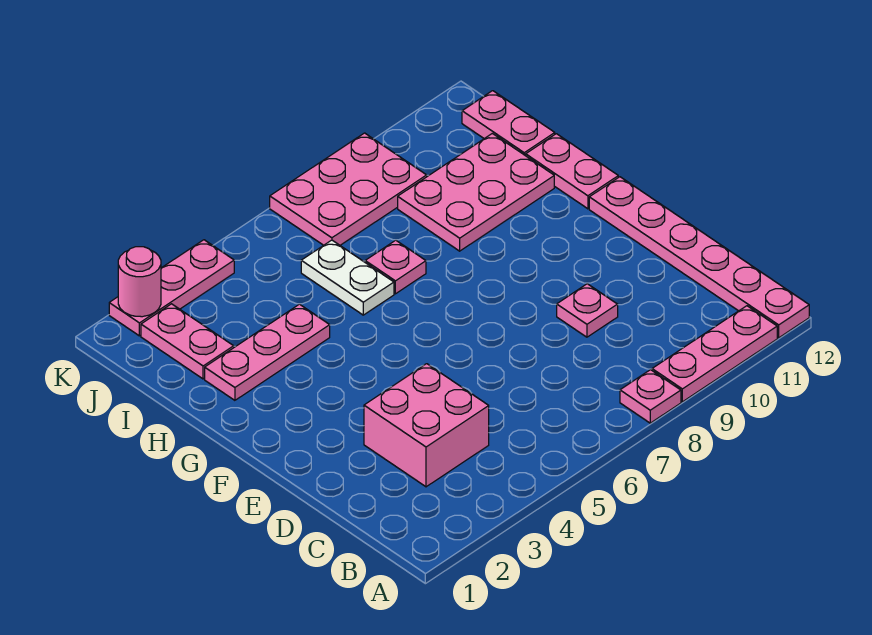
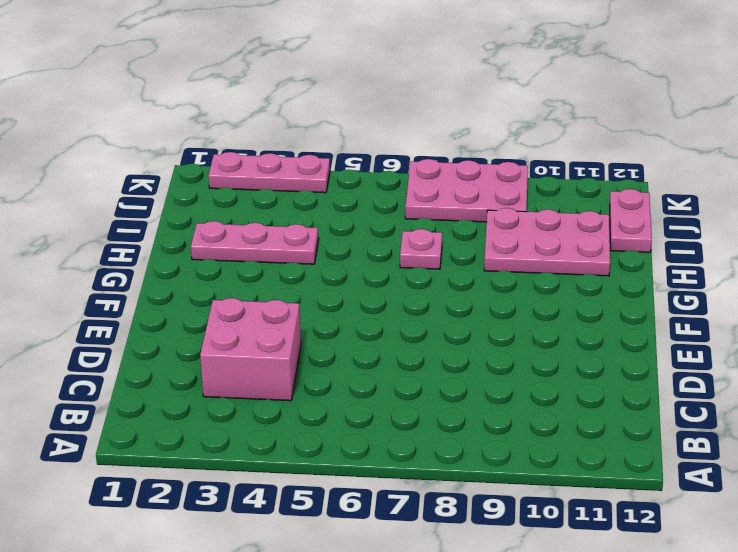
none -> pink plate A8 level 1
none -> pink plate A9:A11 level 1
none -> pink plate A12:F12 level 1

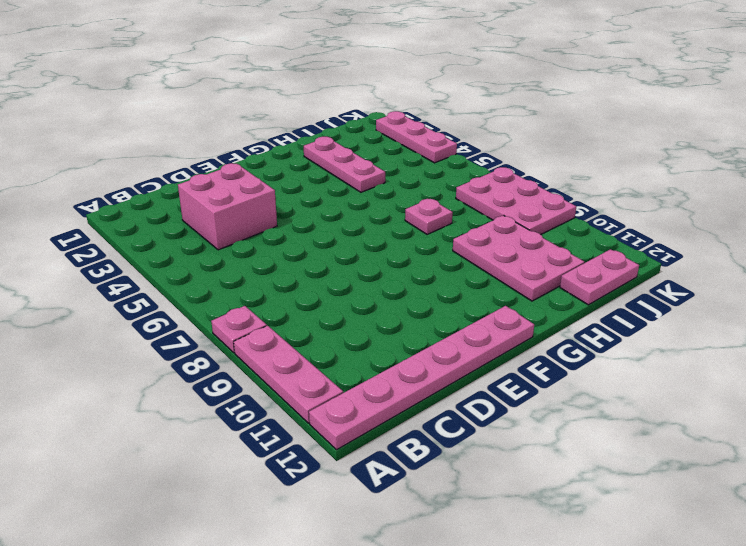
none -> pink plate D9 level 1
none -> pink plate G12:H12 level 1
none -> white plate H6:I6 level 1

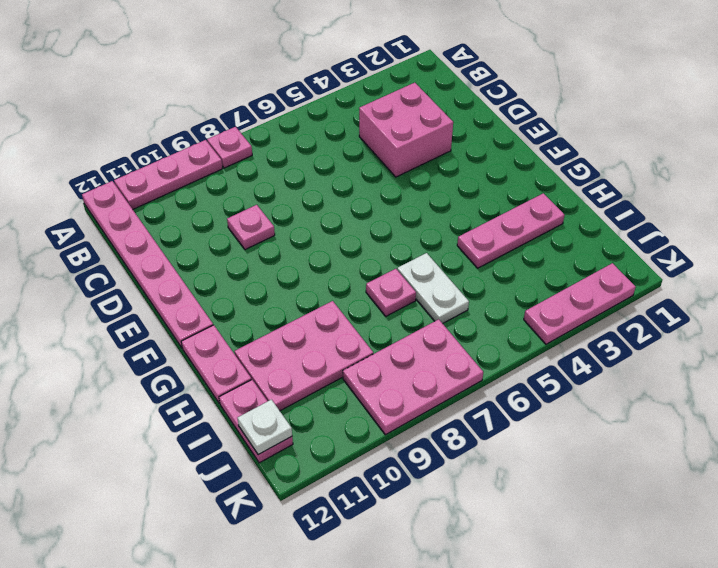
white plate J12 level 2 -> none
none -> pink plate I2:J2 level 1
none -> pink round brick K2 level 2

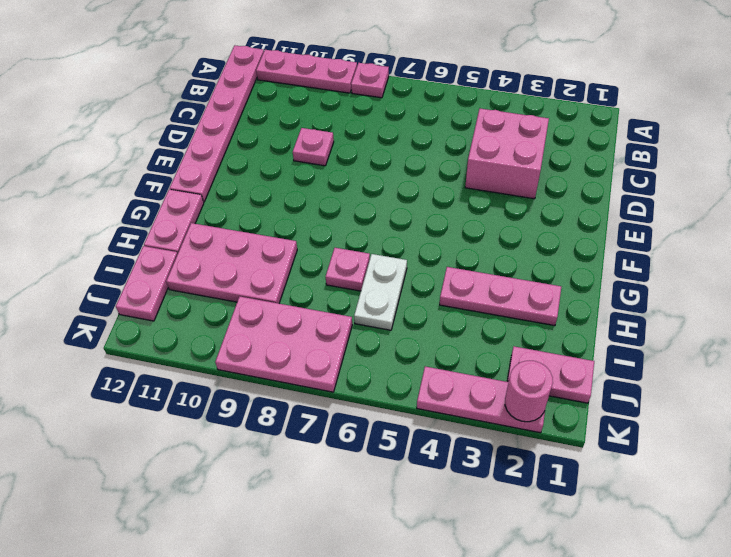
pink plate J1:J2 level 1 -> pink plate I2:J2 level 1

